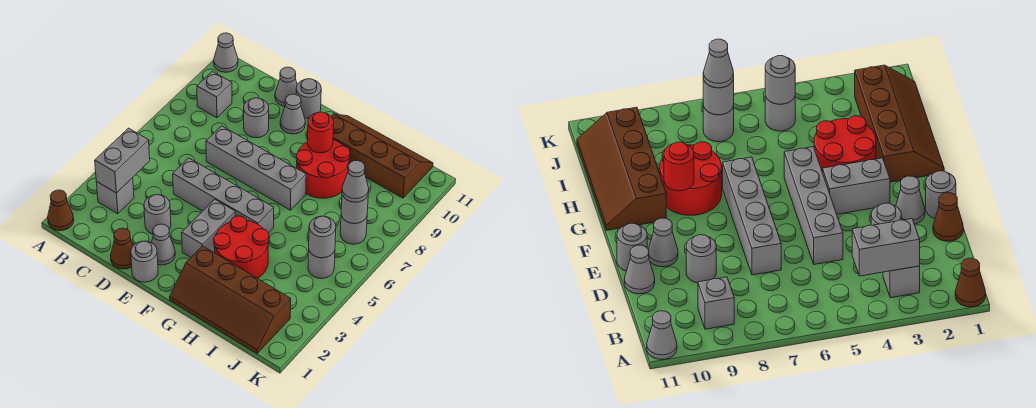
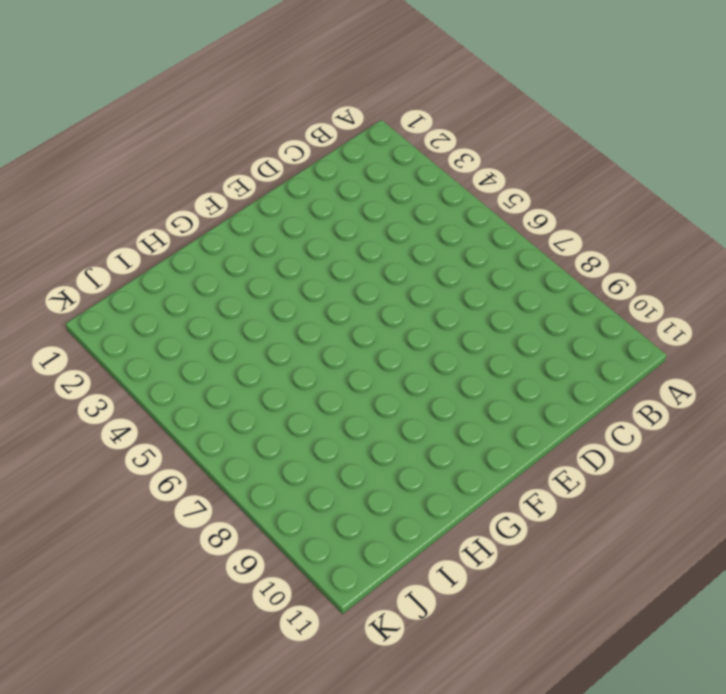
none -> brown cone A1 level 1
none -> grey cone A11 level 1
none -> grey brick B3 level 1

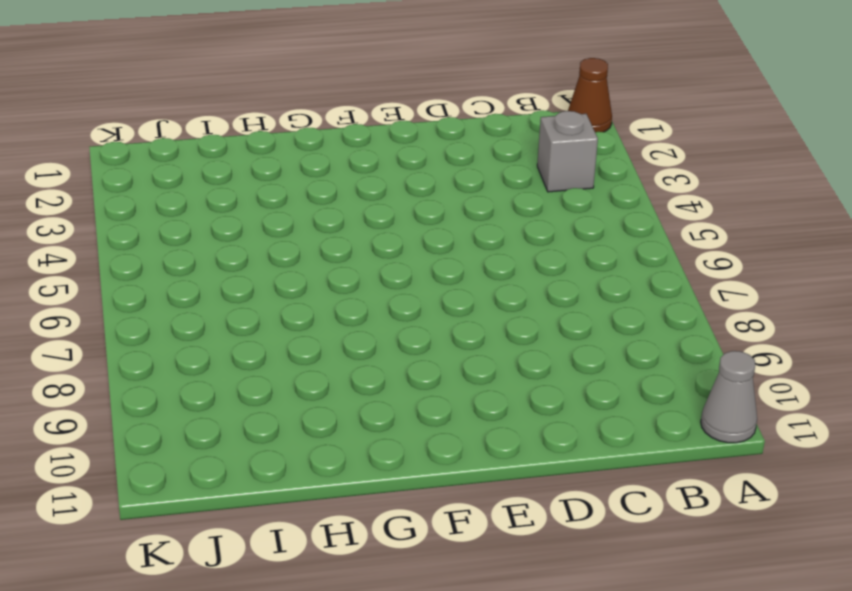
none -> grey brick B9 level 1
none -> brown cone D1 level 1
none -> grey round brick D3 level 1

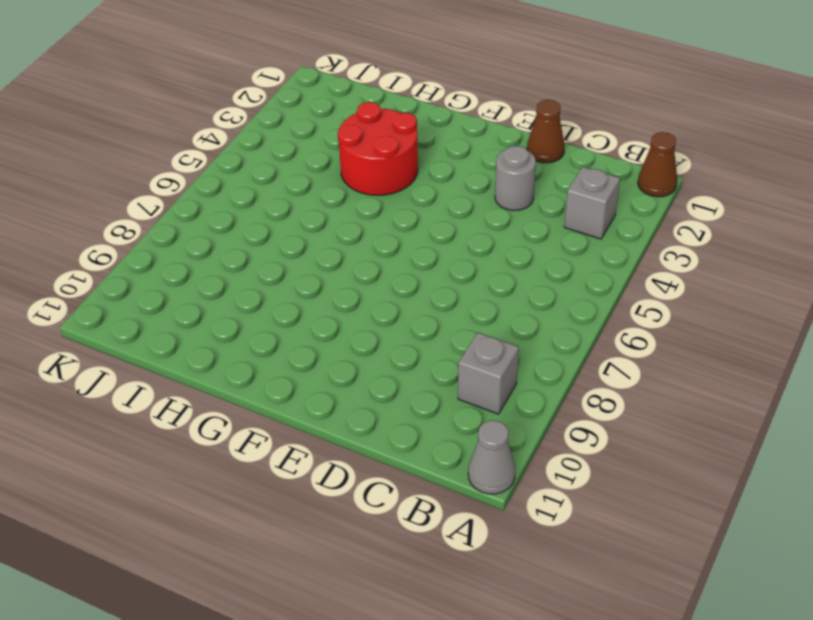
none -> grey brick D5:G5 level 1
none -> grey brick D7:G7 level 1
none -> grey round brick D9 level 1

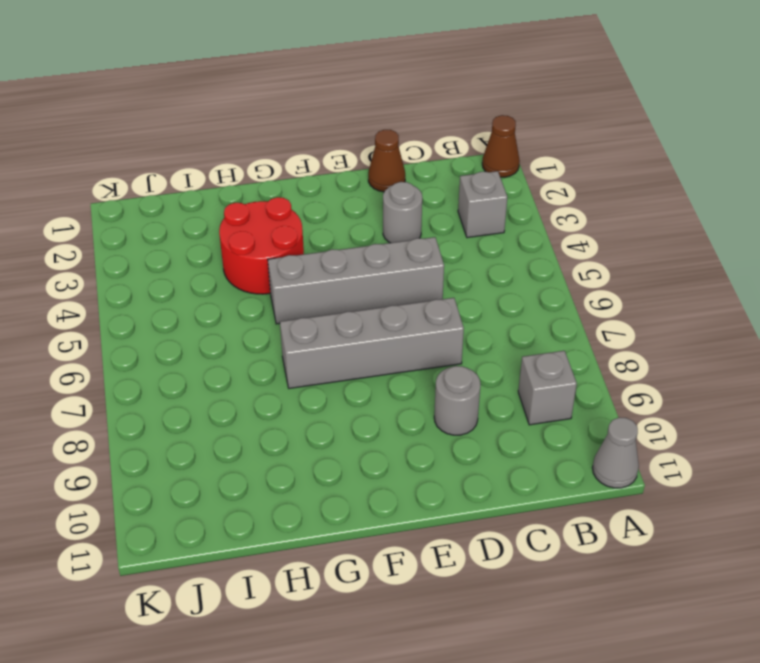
none -> grey cone D11 level 1
none -> grey round brick E1 level 1
none -> grey cone E2 level 1

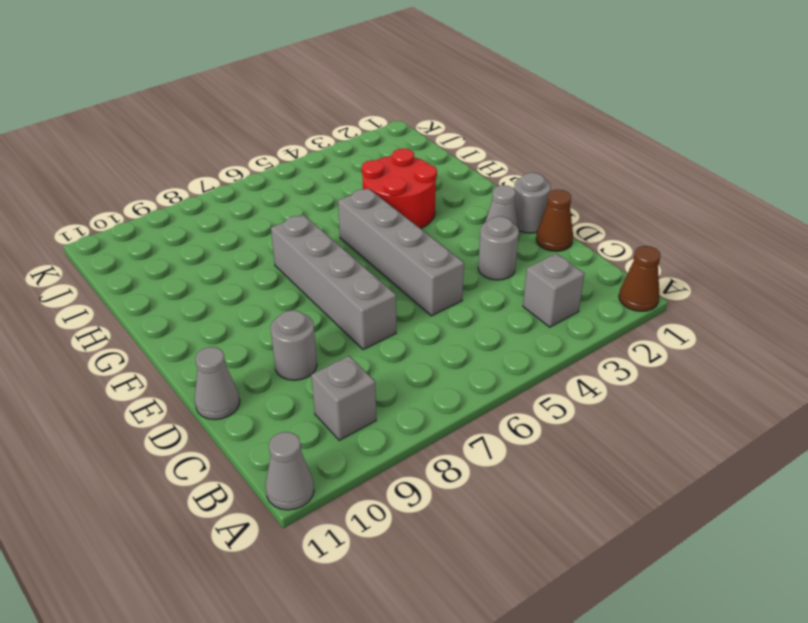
none -> grey cone E10 level 1
none -> grey round brick E11 level 1
none -> grey brick F3:F4 level 1

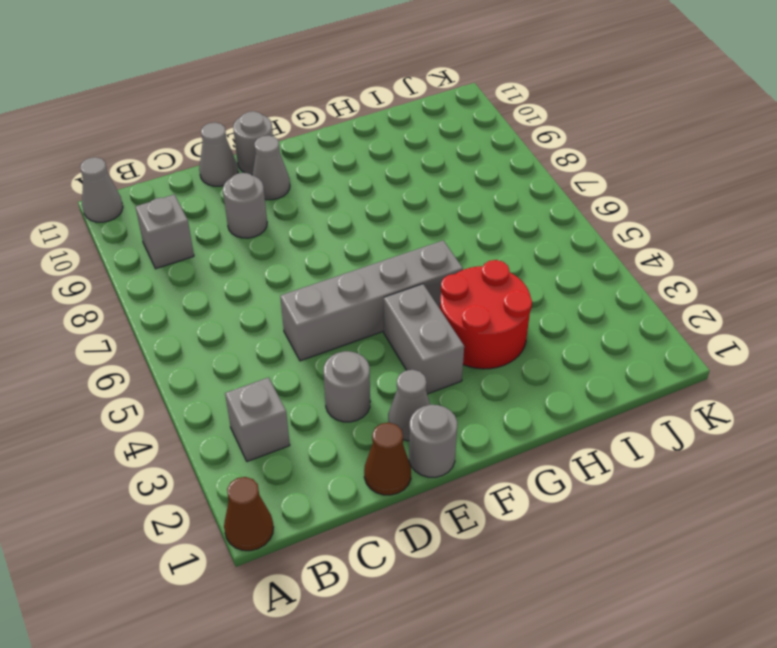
none -> grey brick D7:G7 level 1
none -> brown slope G1:J2 level 1 top 2
none -> red round brick G8:H9 level 1

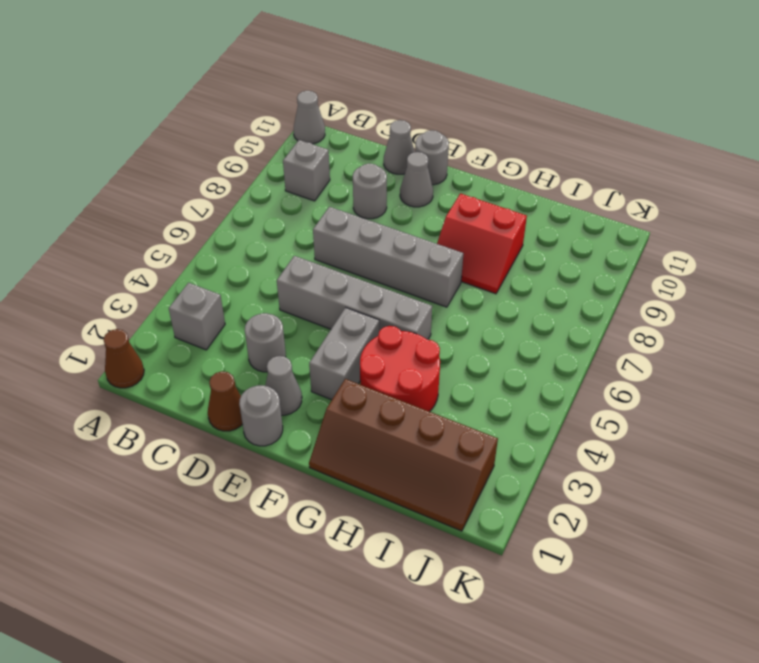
red slope G8:H9 level 1 top 9 -> red round brick G8:H9 level 1
none -> brown slope G10:J11 level 1 top 10
none -> grey round brick J5 level 1
none -> grey round brick J7 level 1

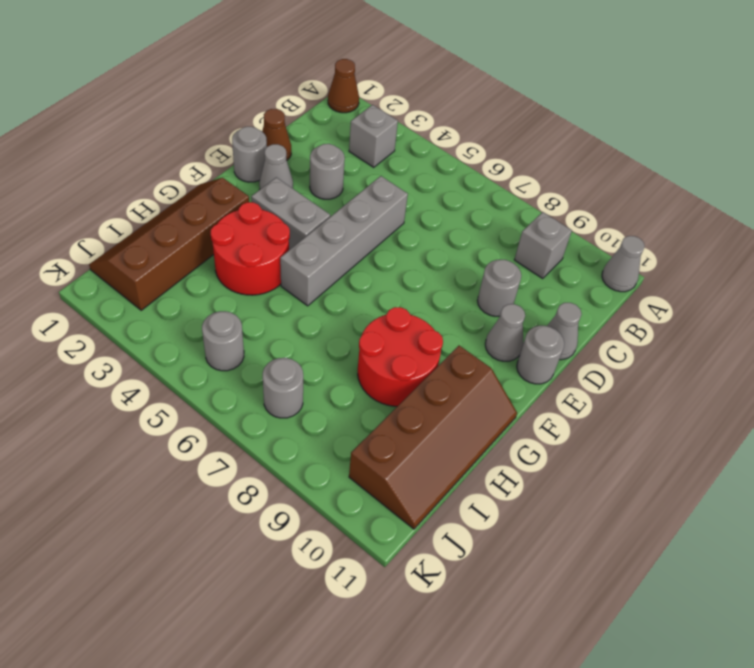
none -> grey brick D7:G7 level 1
none -> grey brick B3:B4 level 2
none -> red round brick G9 level 2

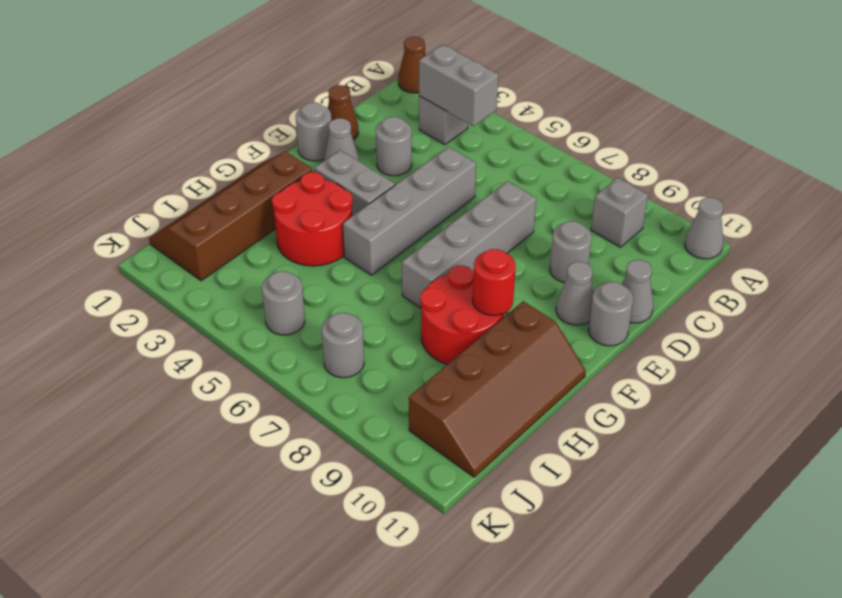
none -> grey round brick J5 level 2
none -> grey round brick J7 level 2
none -> grey cone J7 level 3

